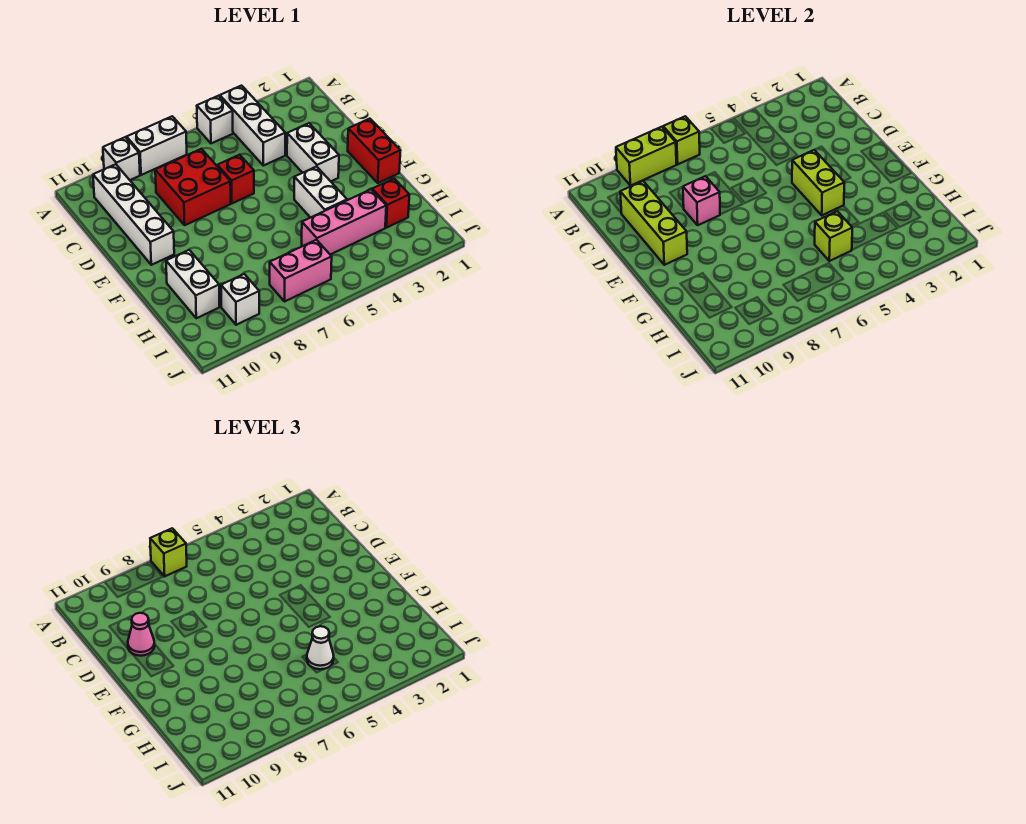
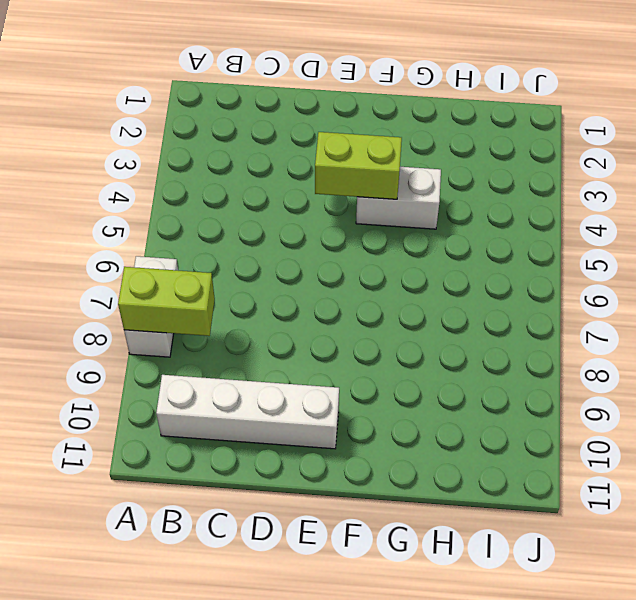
lime brick A8:B8 level 2 -> lime brick A8:A9 level 2
none -> white brick A4:C4 level 1
none -> white brick A5 level 1
none -> white brick A9 level 1

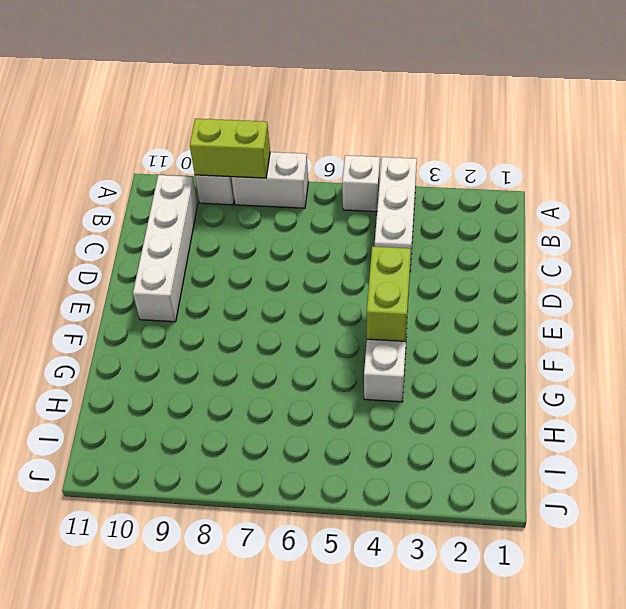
none -> red brick C7:D8 level 1
none -> white brick D3:E3 level 1
none -> red brick D6 level 1

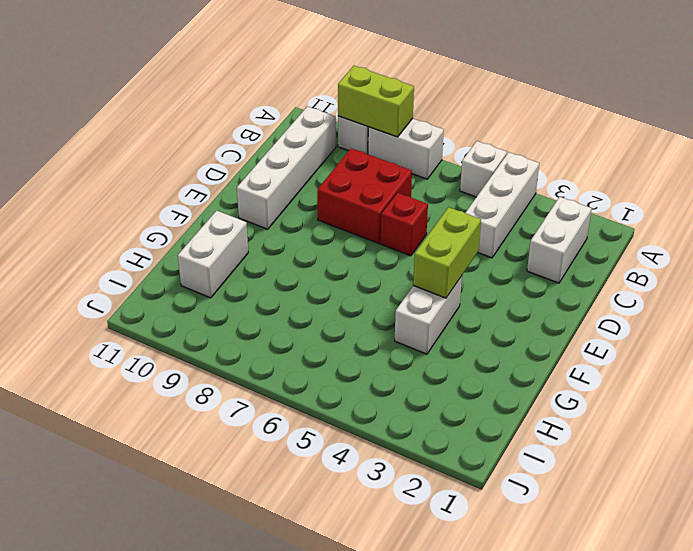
white brick B2:C2 level 1 -> white brick D3:E3 level 1
none -> red brick E1:F1 level 1
none -> red brick H2 level 1
none -> pink brick H3:H5 level 1

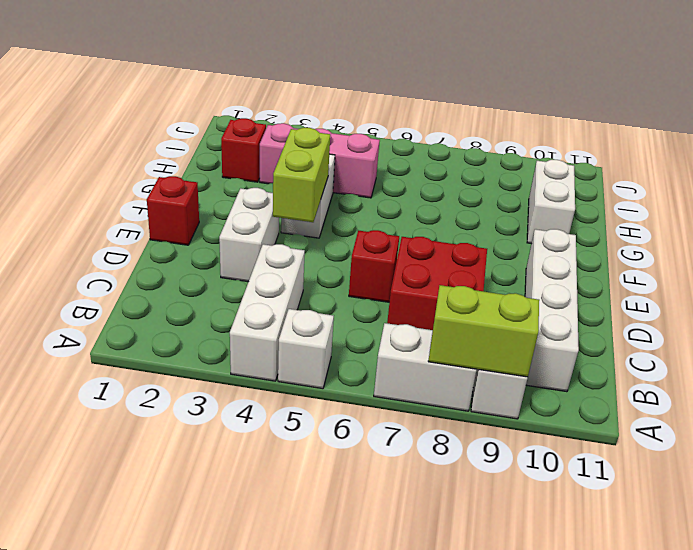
red brick E1 level 1 -> red brick E1:F1 level 1
none -> pink brick I6:I7 level 1
none -> white brick I9 level 1
none -> lime brick A7 level 2

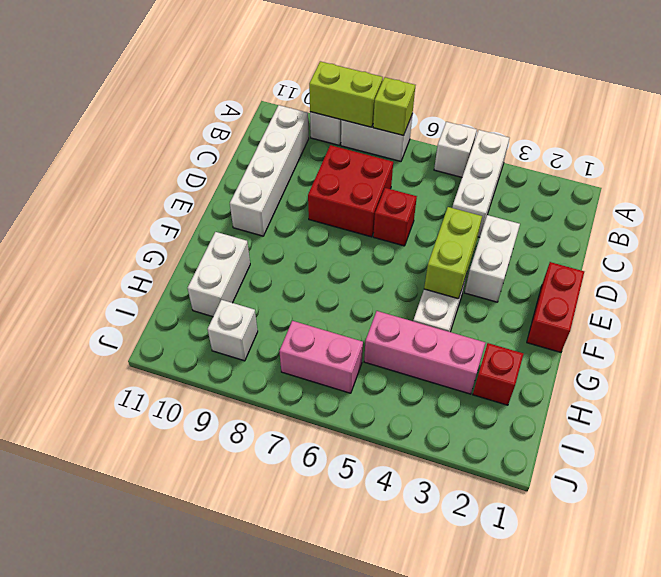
none -> lime brick C10:E10 level 2
none -> pink brick D8 level 2
none -> lime brick H5 level 2

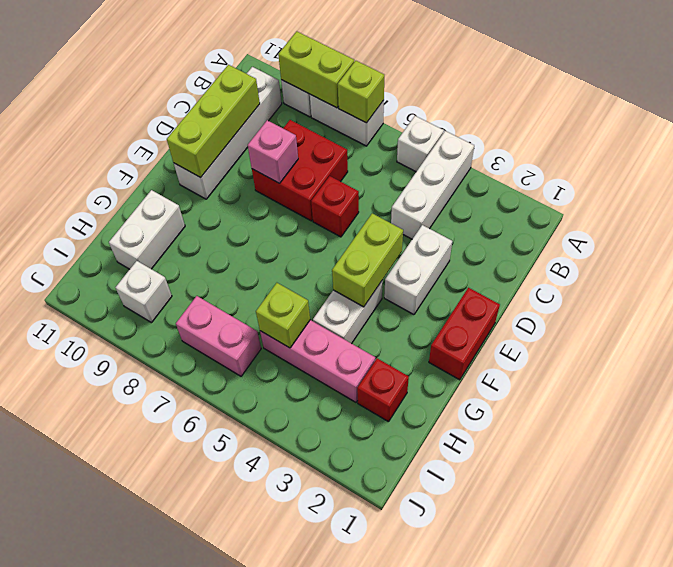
none -> lime brick A7 level 3
none -> pink cone D10 level 3
none -> white cone H5 level 3

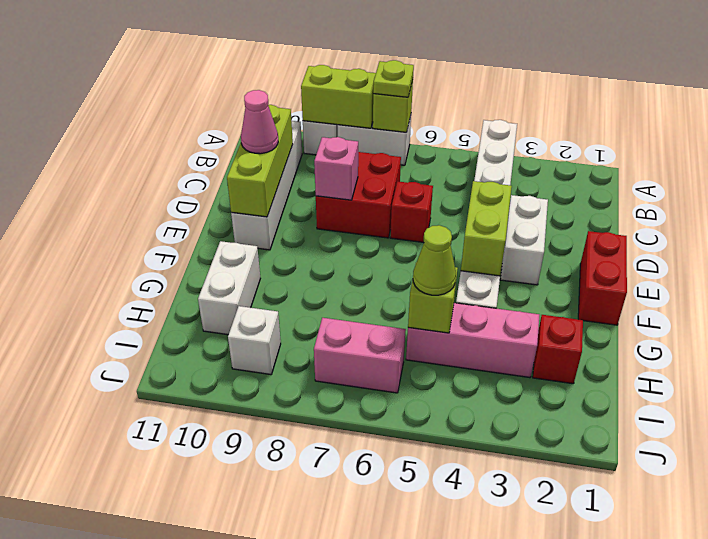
lime plate A7 level 3 -> lime brick A7 level 3
lime cone H5 level 3 -> white cone H5 level 3
none -> white brick A5 level 1

